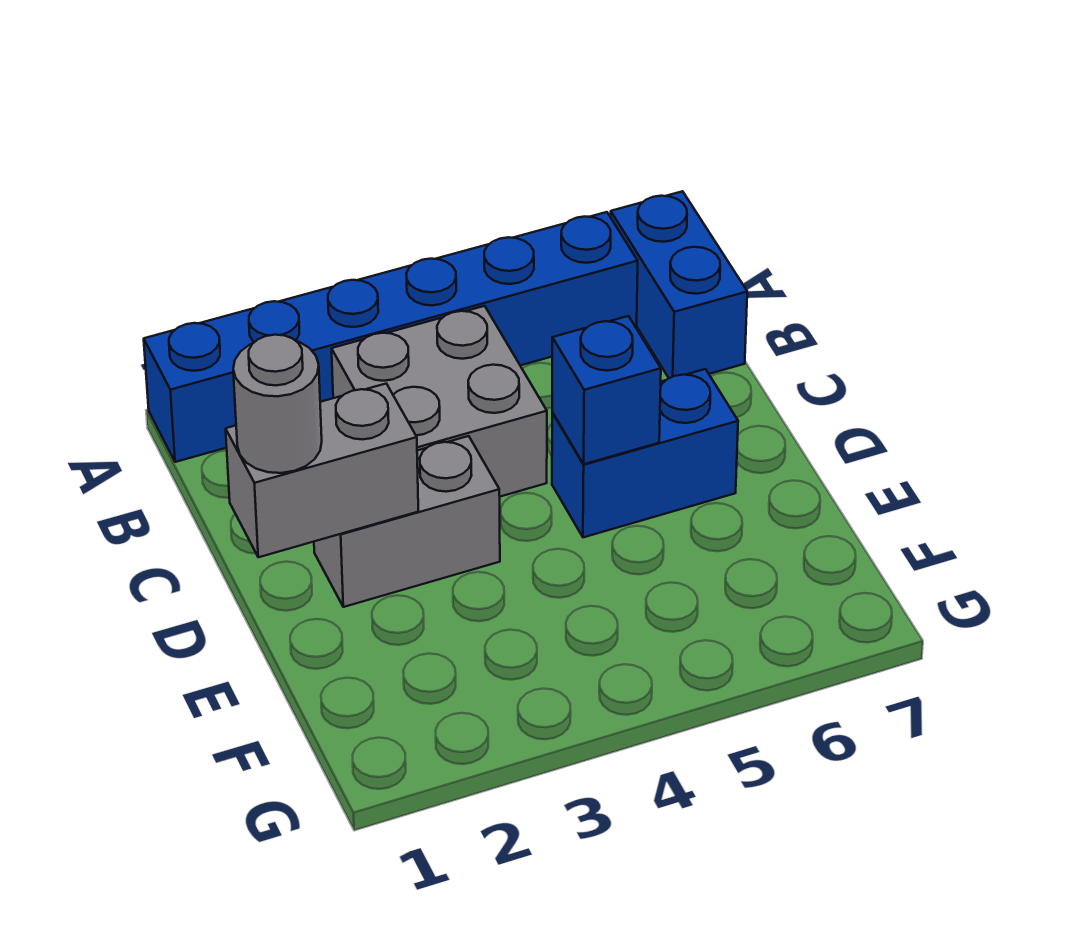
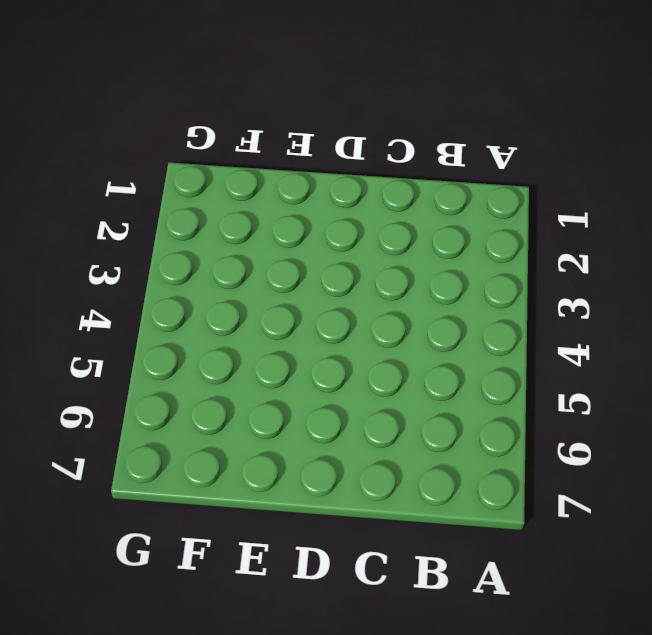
none -> blue brick A1:A6 level 1
none -> blue brick A7:B7 level 1

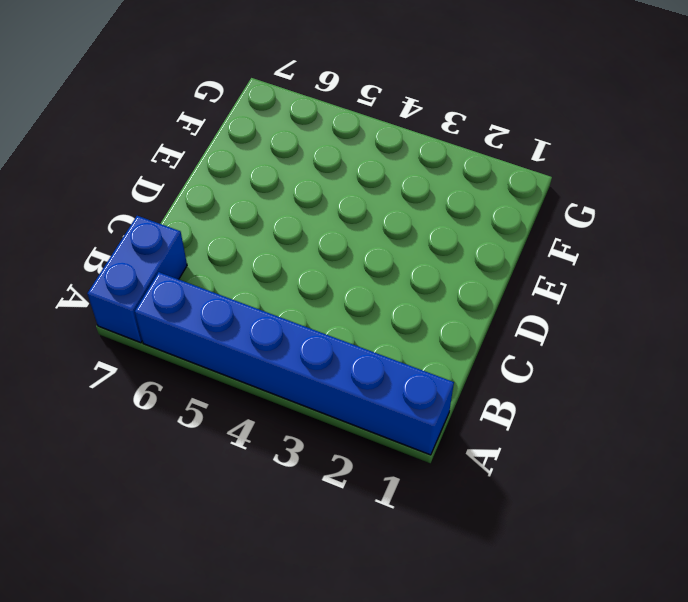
none -> grey brick B3:C4 level 1
none -> grey brick D2:D3 level 1

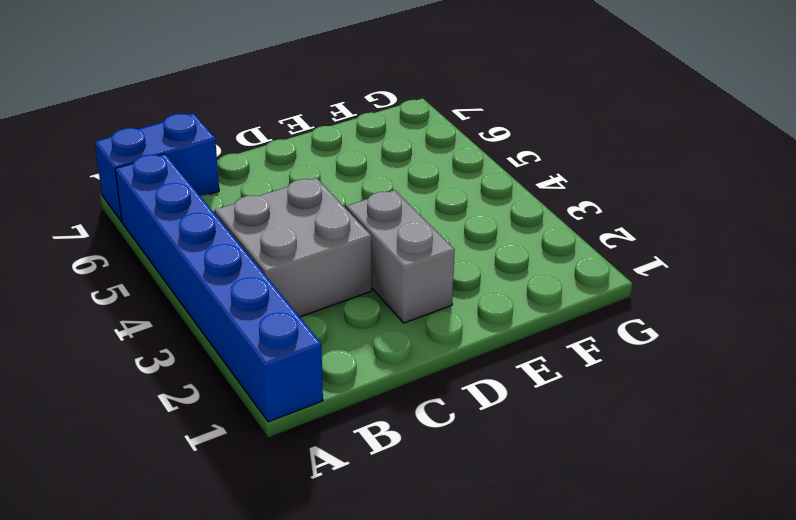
none -> blue brick D5:D6 level 1
none -> grey brick D1:D2 level 2

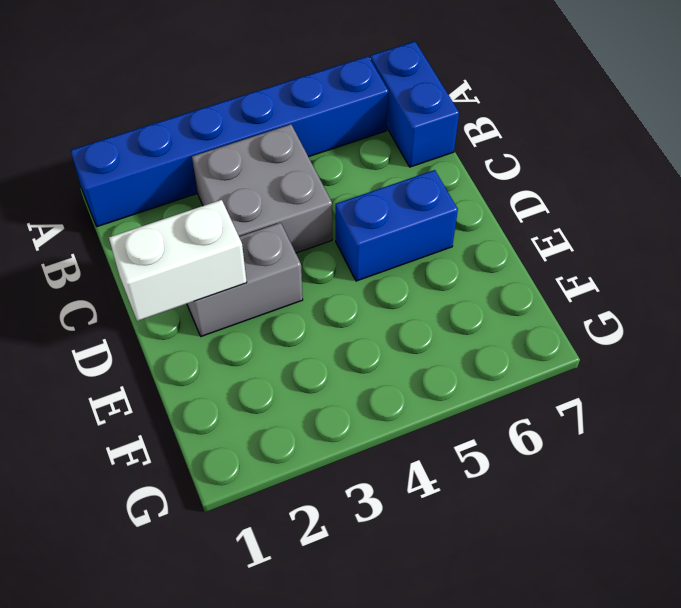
white brick D1:D2 level 2 -> grey brick D1:D2 level 2
none -> blue brick D5 level 2
none -> grey round brick D1 level 3

